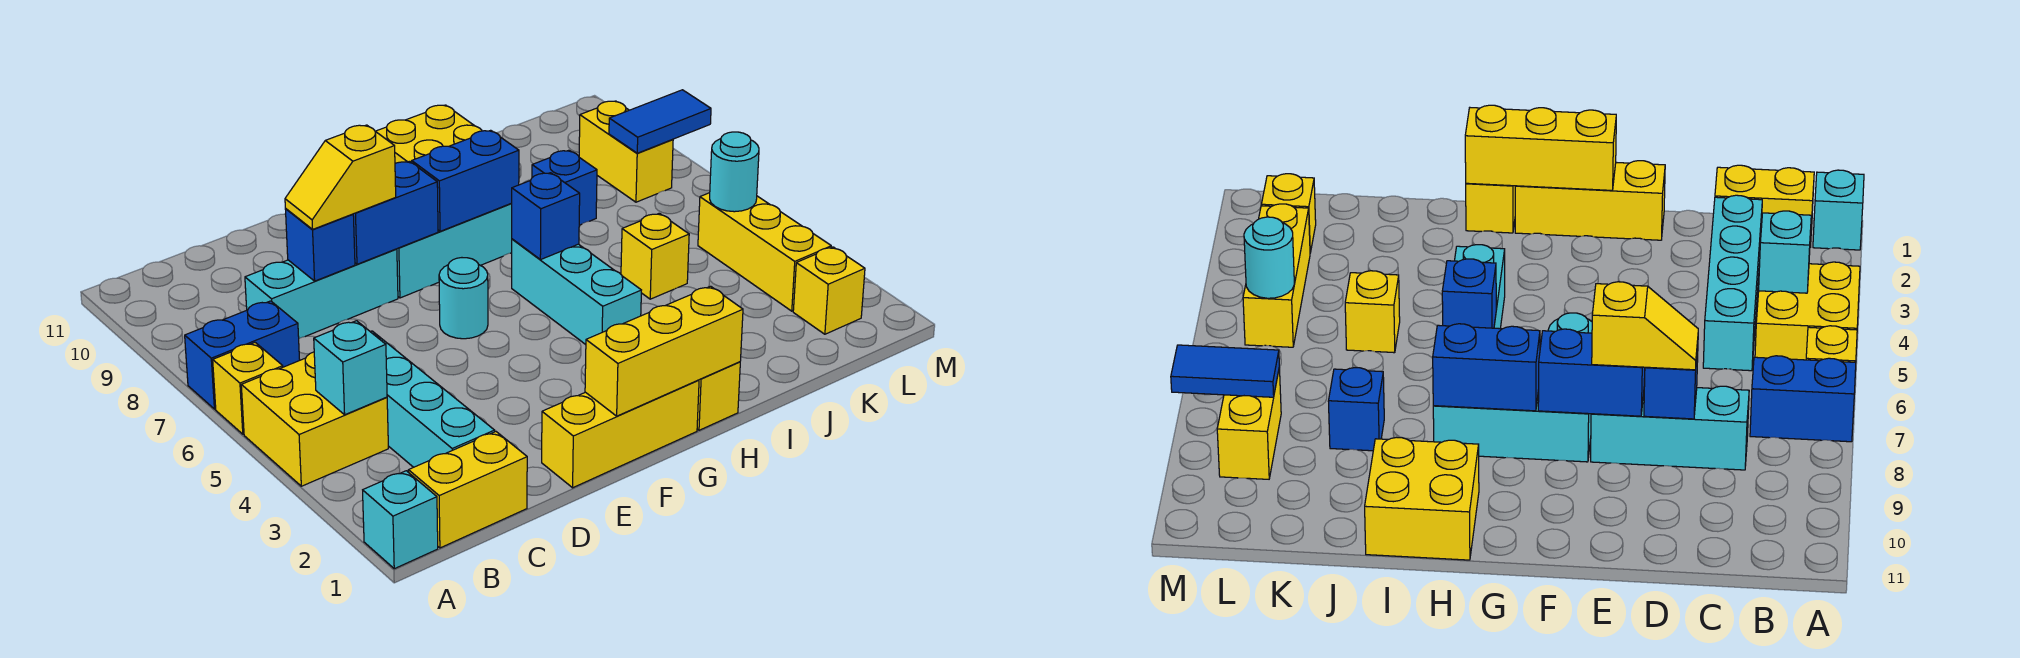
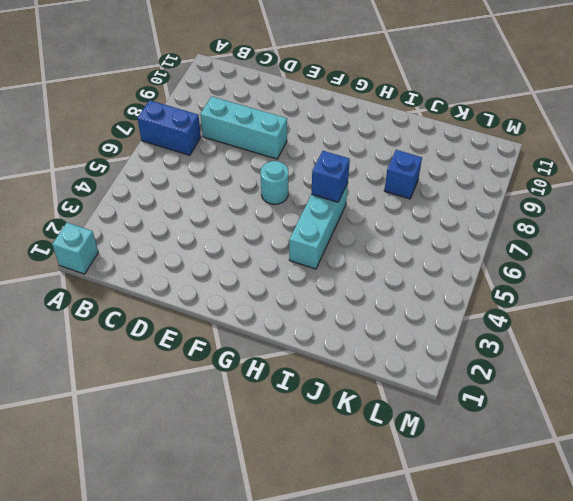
none -> yellow brick A4:B5 level 1
none -> yellow brick A6 level 1
none -> yellow brick B1:C1 level 1

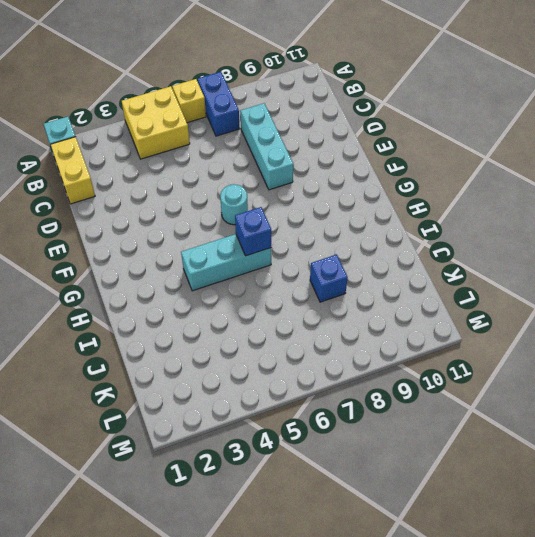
none -> cyan brick C2:C5 level 1
none -> yellow brick E1:G1 level 1
none -> cyan brick F8:H8 level 1

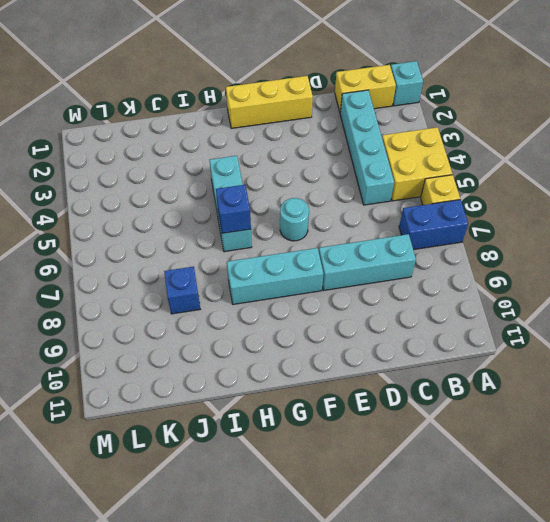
none -> yellow brick H1 level 1
none -> yellow brick H10:I11 level 1
none -> yellow brick J5 level 1

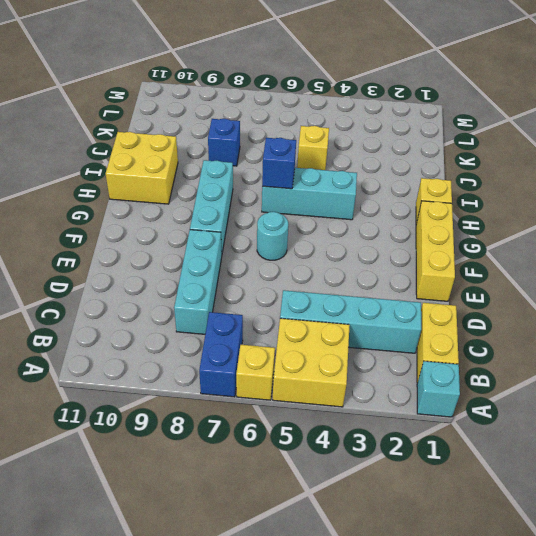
none -> yellow brick L2 level 1
none -> yellow brick L3:L5 level 1
none -> yellow brick L8:L9 level 1

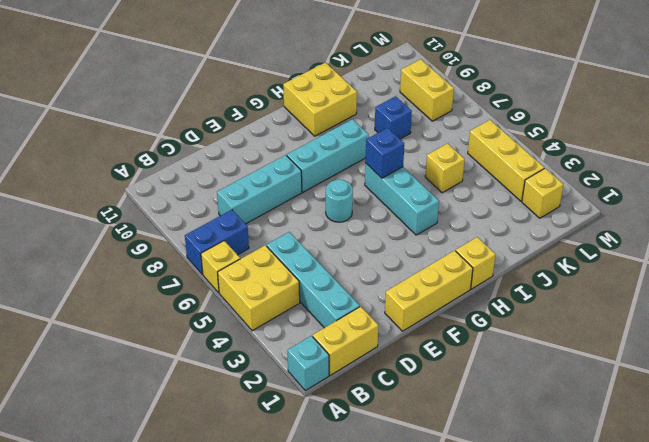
none -> cyan brick B4 level 2
none -> blue brick D8 level 2
none -> blue brick E8:F8 level 2

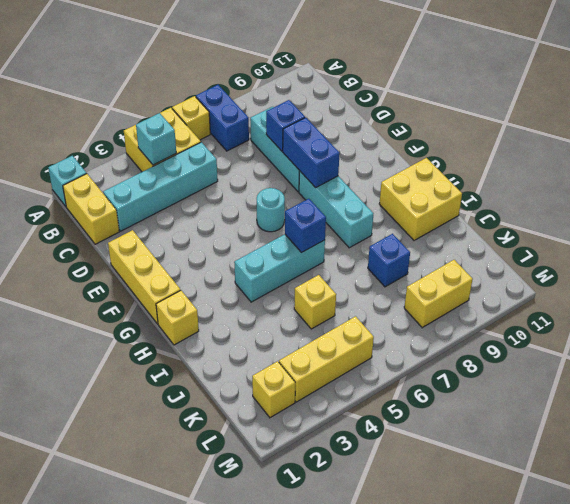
none -> yellow brick F1:H1 level 2
none -> blue brick G8:H8 level 2
none -> cyan round brick L5 level 2

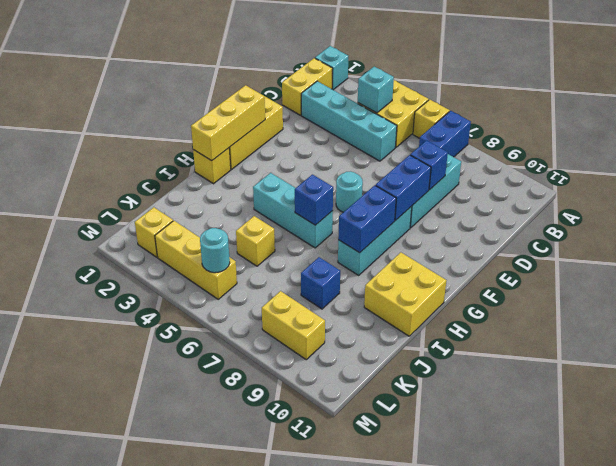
none -> blue tile L8:M8 level 2
none -> yellow slope D8:E8 level 3 top E

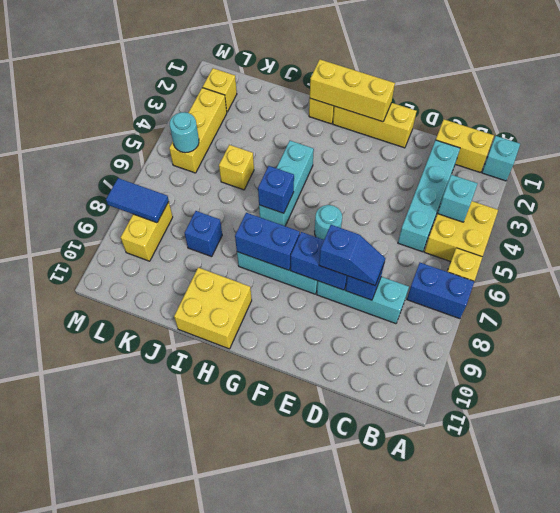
blue slope D8:E8 level 3 top E -> yellow slope D8:E8 level 3 top E

